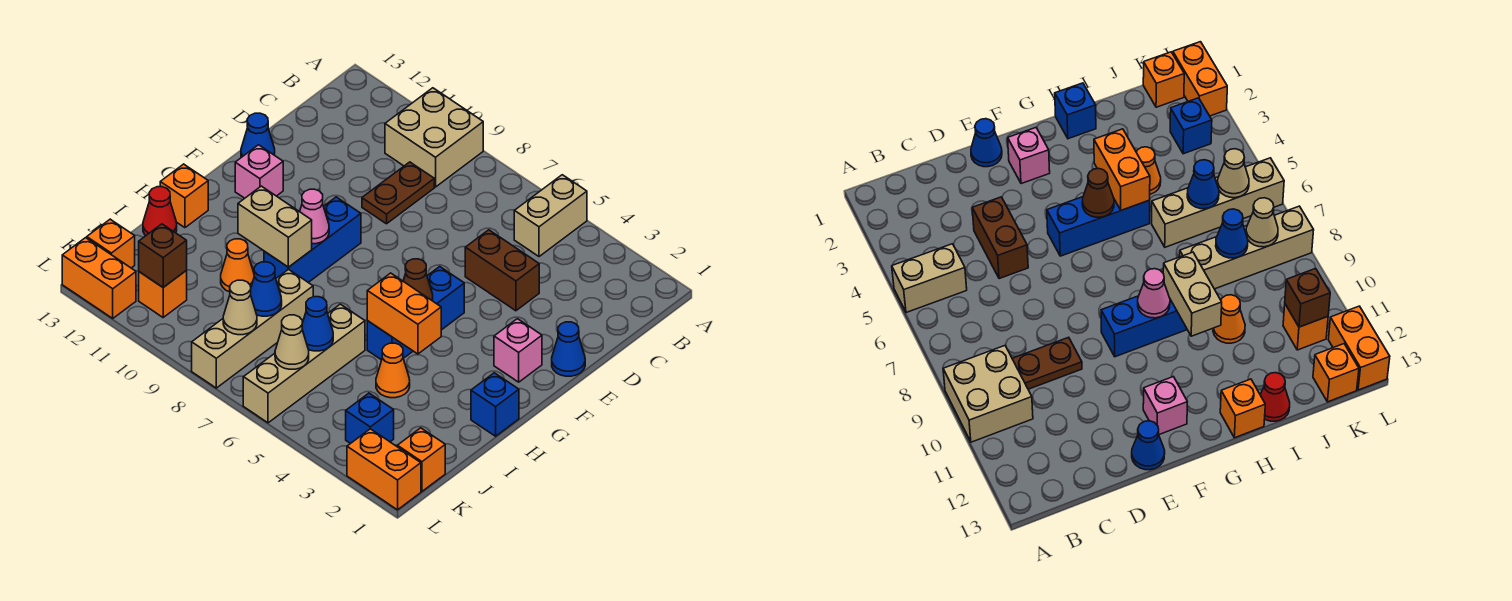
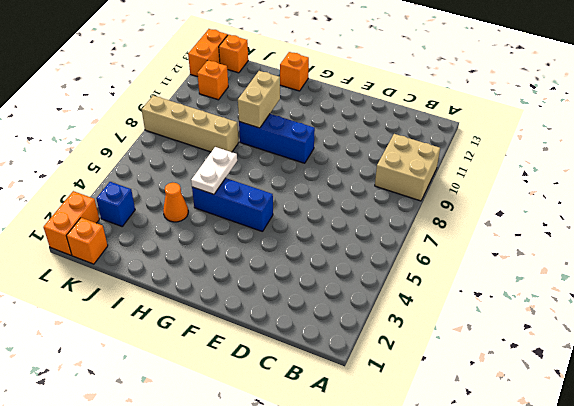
white plate H5:H6 level 2 -> orange brick H4:H5 level 2
none -> tan brick A5:B5 level 1
none -> brown plate C9:D9 level 1
none -> brown brick D4:D5 level 1
none -> blue cone E1 level 1

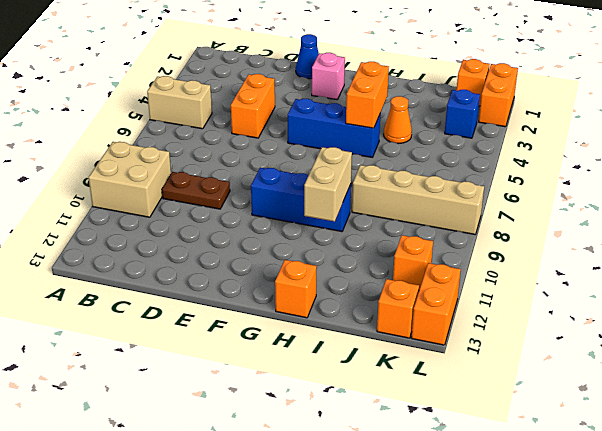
orange brick D4:D5 level 1 -> brown brick D4:D5 level 1
none -> blue cone E13 level 1
none -> pink brick F12 level 1
none -> blue brick H1 level 1
none -> tan brick I6:L6 level 1

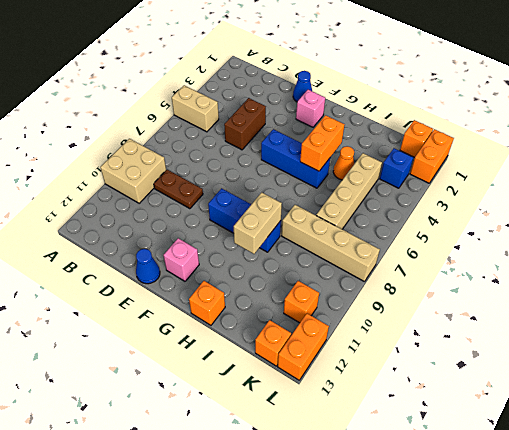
tan brick J4:J7 level 1 -> tan brick I6:L6 level 1
none -> blue brick H1 level 1
none -> orange cone I10 level 1
none -> red cone I13 level 1
none -> brown cone G5 level 2

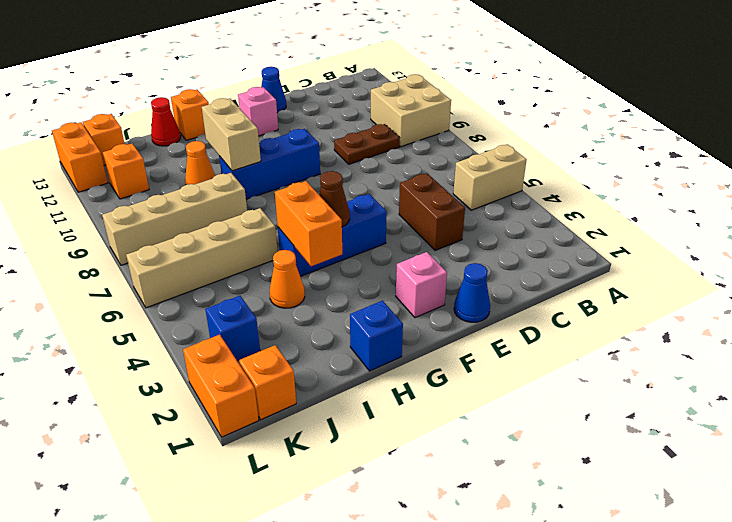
none -> pink cone G9 level 2
none -> blue cone J6 level 2
none -> blue cone J8 level 2
none -> tan cone K6 level 2

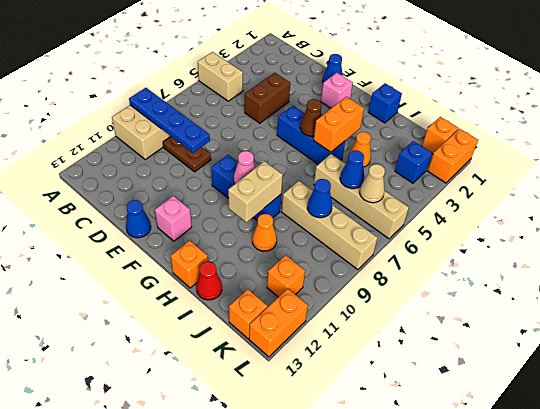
blue plate A9:D9 level 2 -> none
none -> tan cone K8 level 2
none -> brown brick K11 level 2

